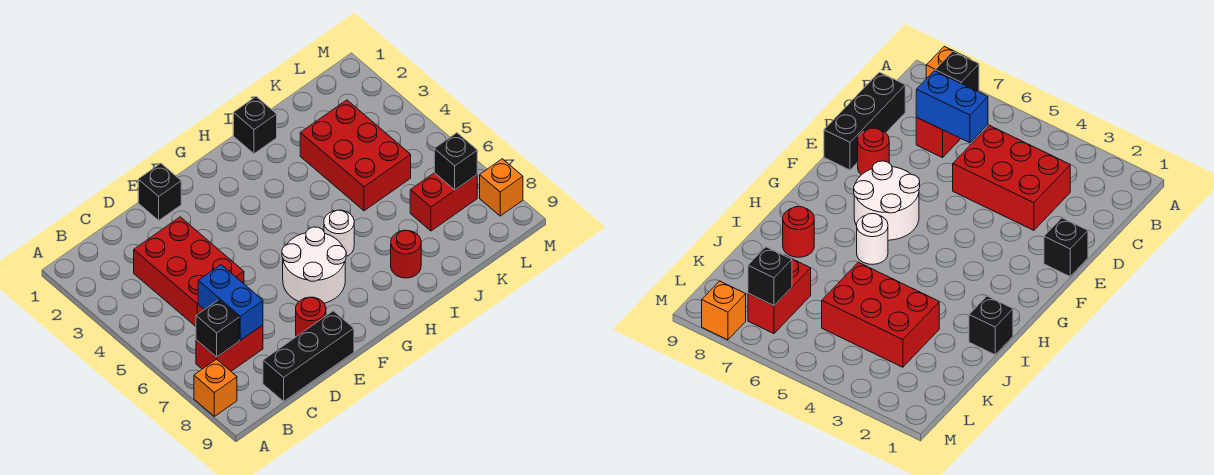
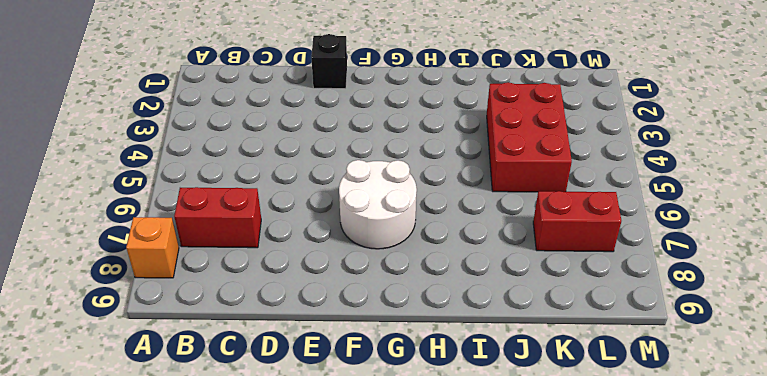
none -> red brick C3:D5 level 1
none -> black brick C9:E9 level 1
none -> red round brick E8 level 1

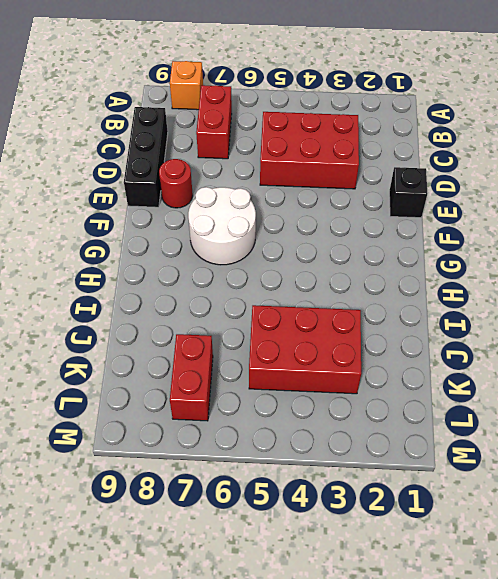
none -> white round brick H6 level 1
none -> black brick I1 level 1
none -> red round brick I8 level 1

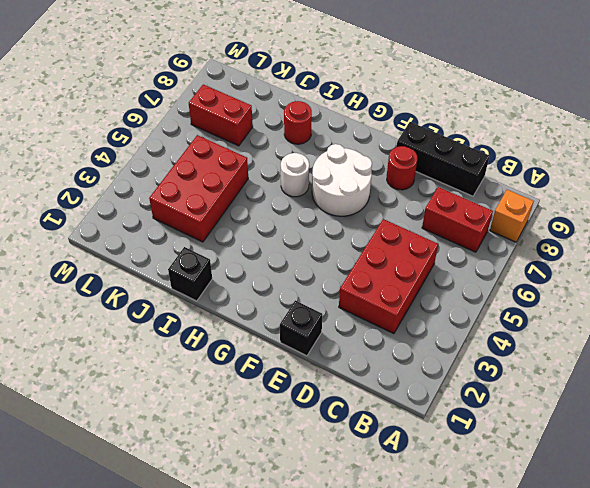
none -> orange brick M8 level 1
none -> black brick B7 level 2
none -> blue brick C6:C7 level 2

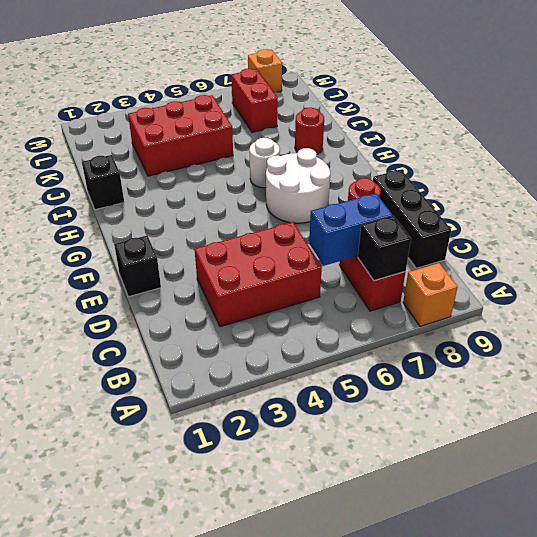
none -> black brick L7 level 2

